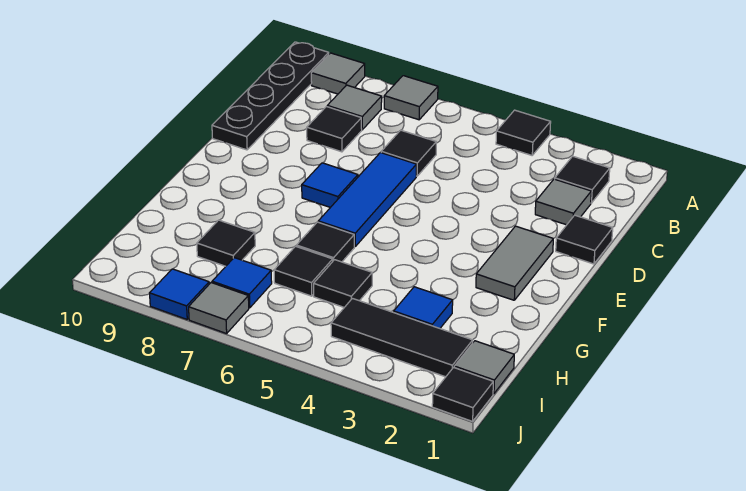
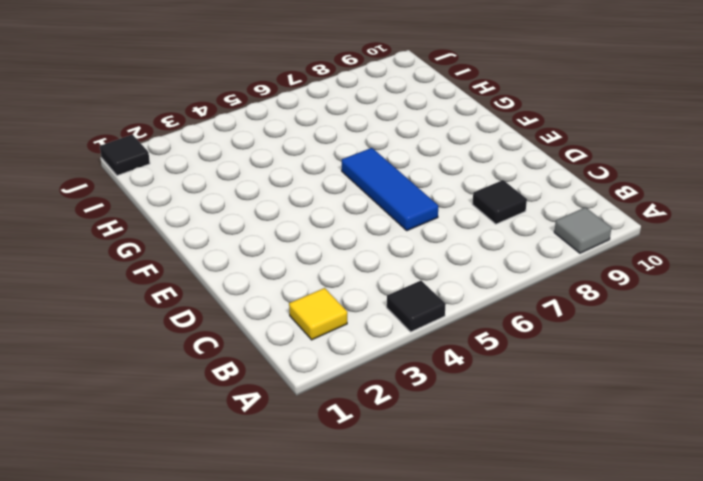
yellow tile B2 level 1 -> black tile B2 level 1
none -> grey tile A7 level 1
none -> black plate A10:D10 level 1
none -> grey tile B8 level 1

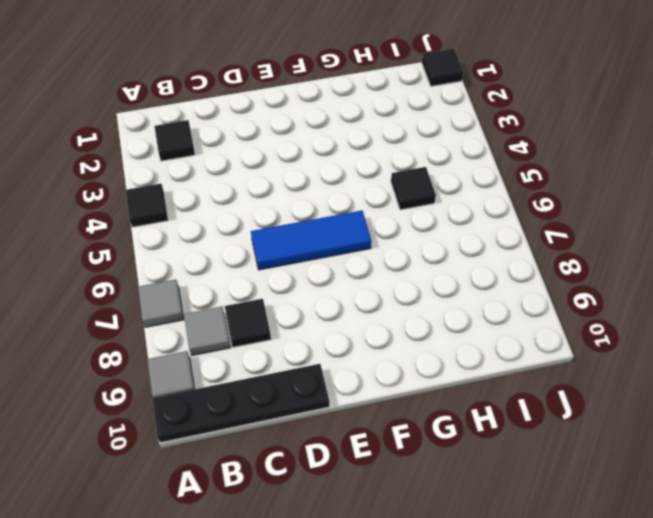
none -> grey tile C2 level 1
none -> black tile C6 level 1
none -> black tile D1 level 1

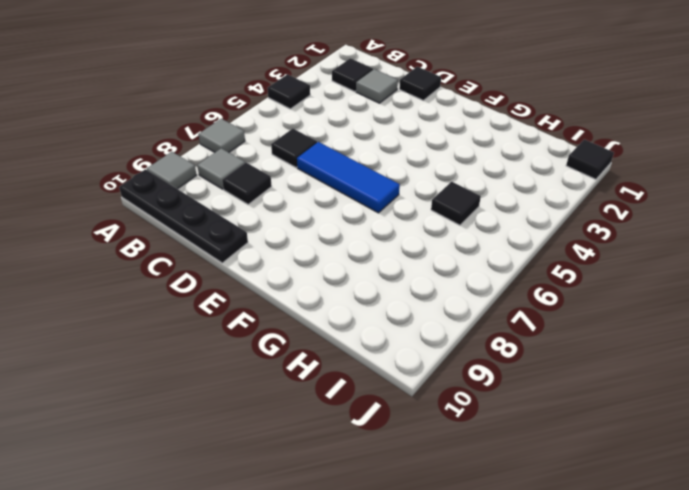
none -> grey tile E2:F2 level 1
none -> blue tile E7 level 1
none -> black tile G6 level 1

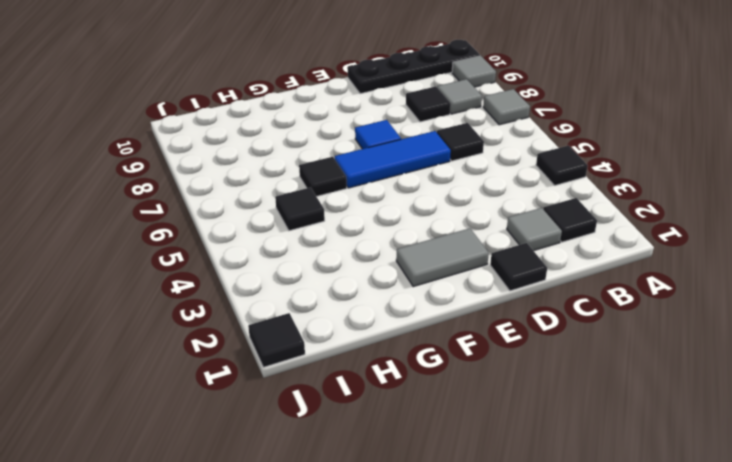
none -> blue tile H3 level 1
none -> black tile H6 level 1
none -> black tile H8 level 1

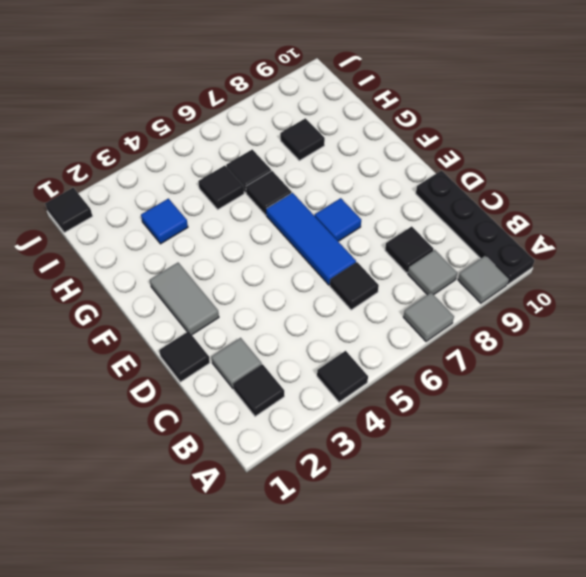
none -> grey tile I1 level 1
none -> black tile I2:I4 level 1
none -> blue tile I7 level 1

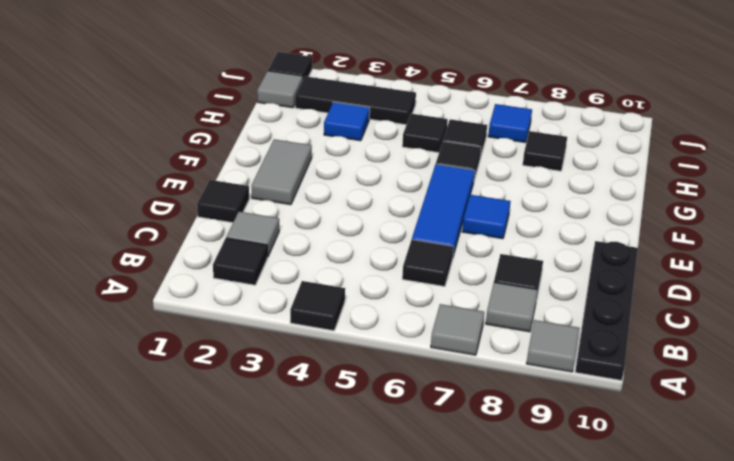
none -> grey tile J7 level 1
none -> blue tile J8 level 1

